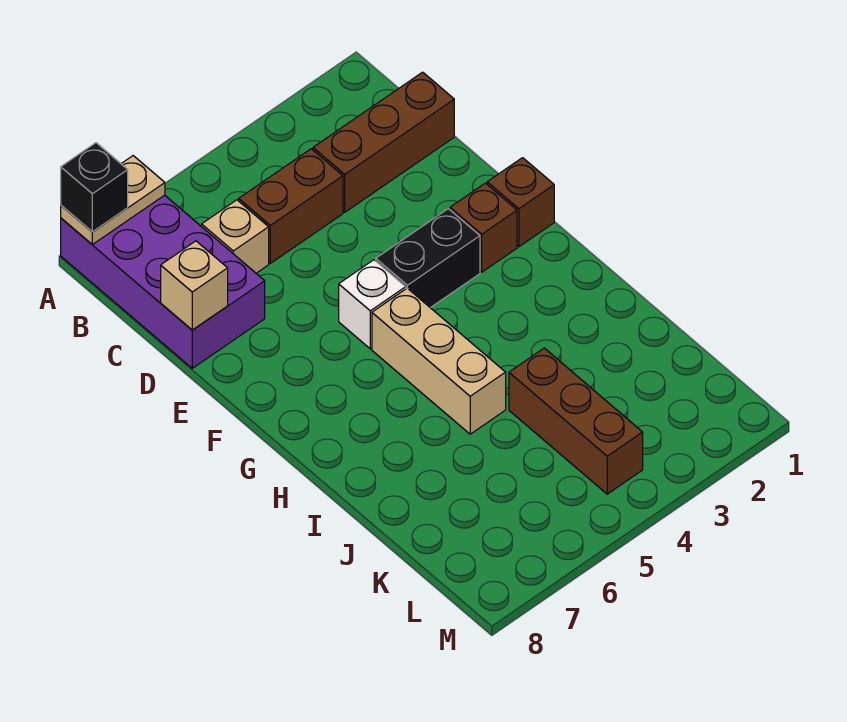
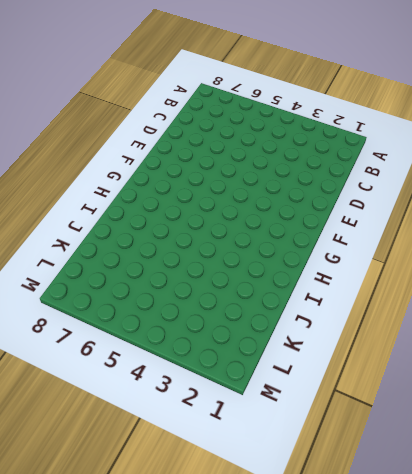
none -> purple brick A7:D8 level 1
none -> brown brick C1:C3 level 1
none -> brown brick C4:C5 level 1

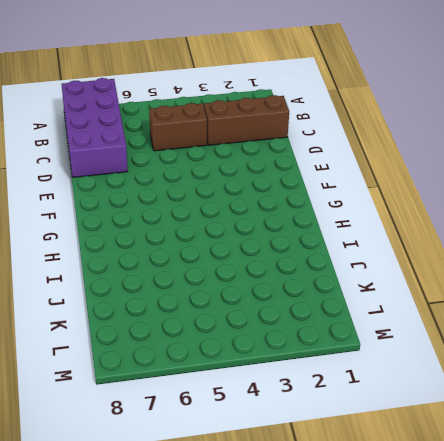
none -> tan brick C6 level 1
none -> brown brick F1 level 1
none -> brown brick F2 level 1

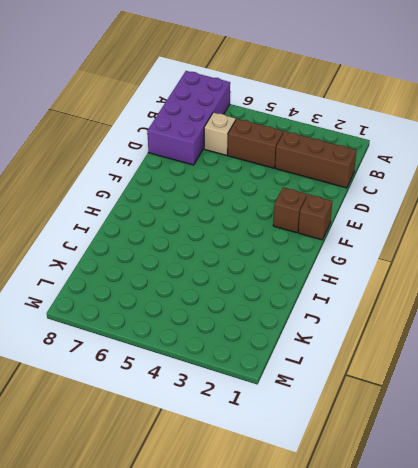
none -> black brick F3:F4 level 1
none -> white brick F5 level 1
none -> tan brick G5:I5 level 1

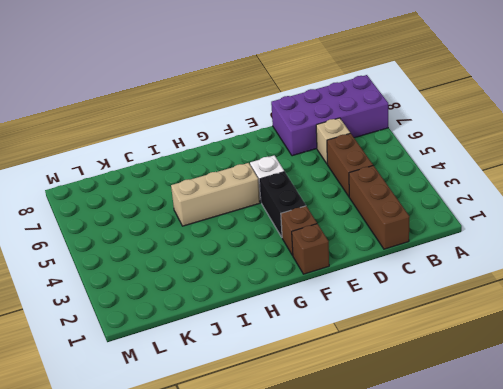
none -> brown brick J4:L4 level 1
none -> tan plate A7:A8 level 2
none -> tan brick D8 level 2

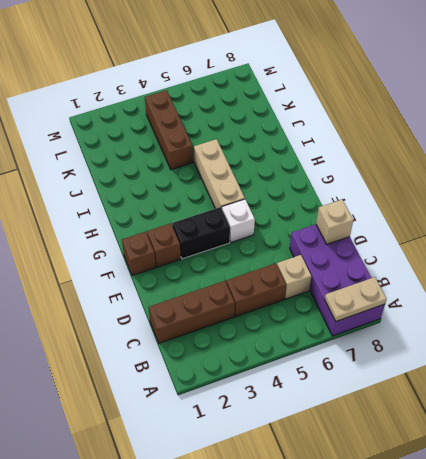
none -> black brick A8 level 3

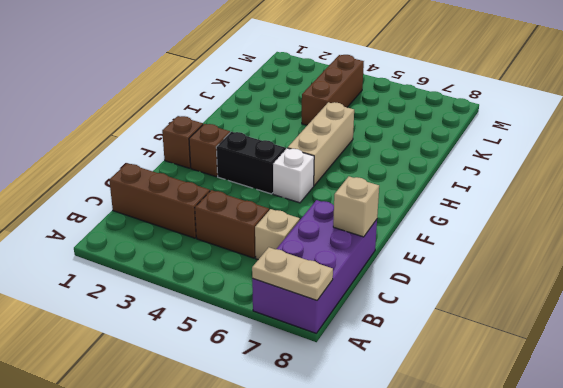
none -> black brick A8 level 3

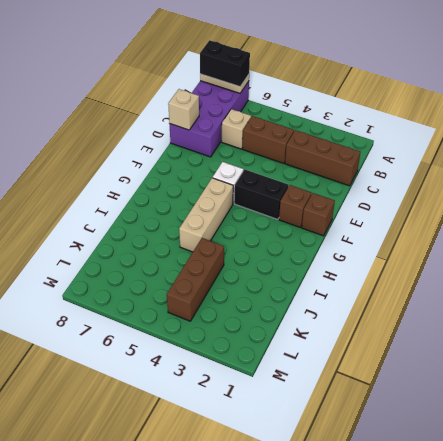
black brick A7:A8 level 3 -> black brick A8 level 3

